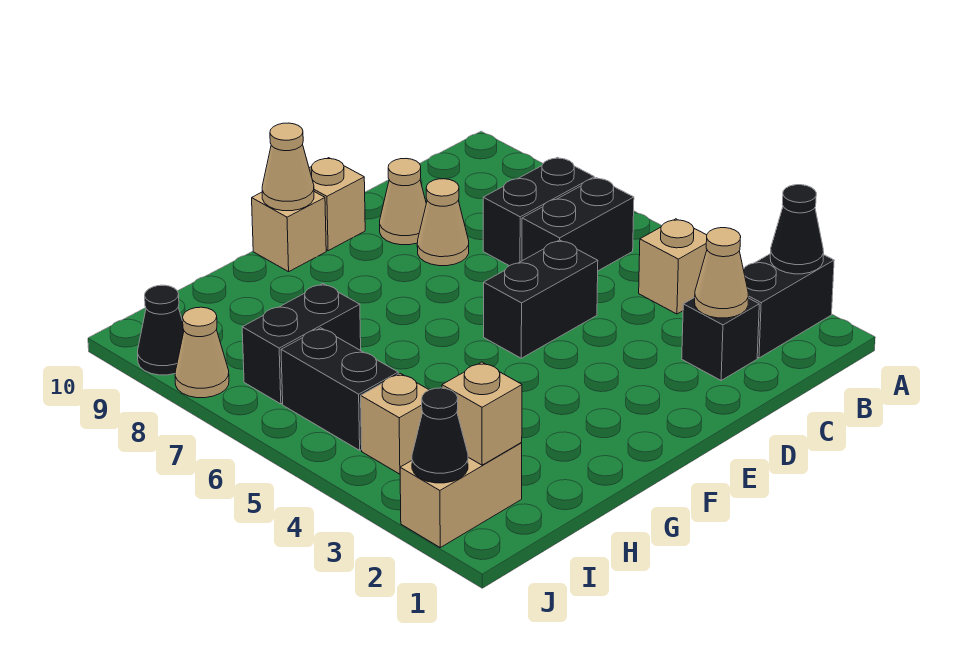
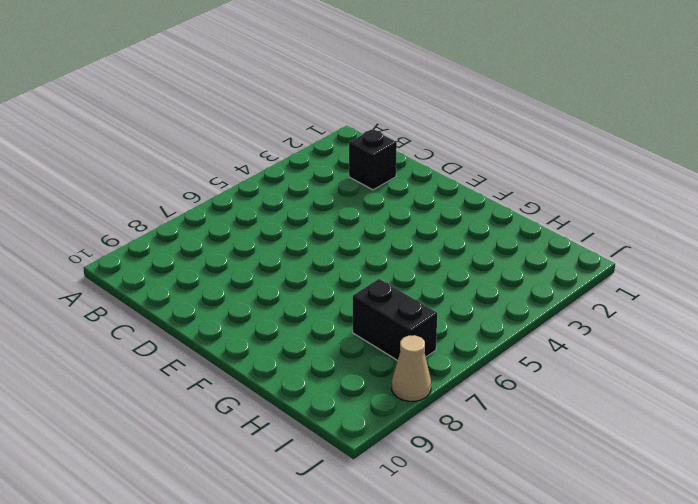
none -> black brick A2:B2 level 1
none -> tan brick B4 level 1
none -> black brick B6:C6 level 1

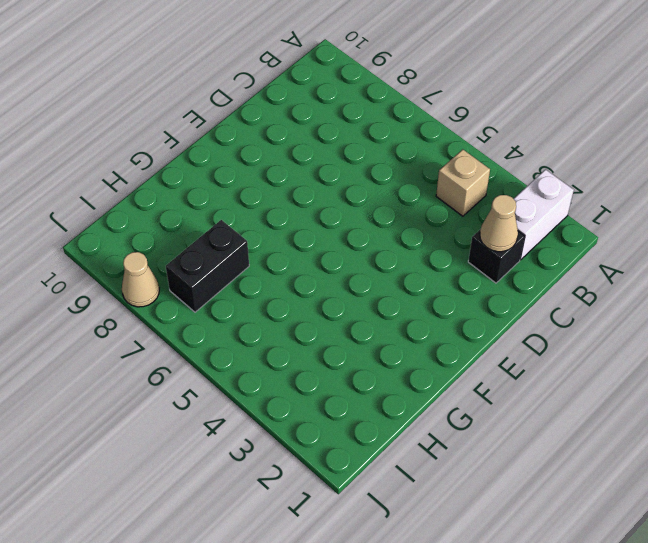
white brick A2:B2 level 1 -> black brick A2:B2 level 1
none -> black brick B6:C6 level 1
none -> black brick B7:C7 level 1
none -> black brick D5:E5 level 1

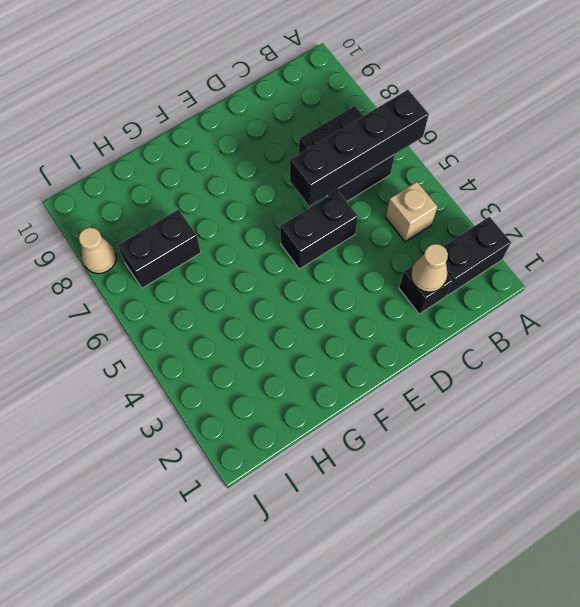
black brick A6:D6 level 2 -> none
none -> tan cone D8 level 1
none -> tan cone D9 level 1
none -> tan brick E10 level 1

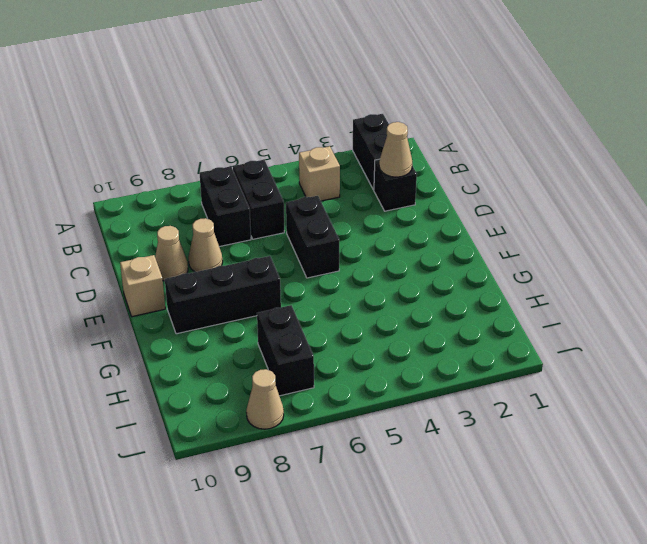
black brick F7:F9 level 1 -> none
none -> tan brick F10 level 1
none -> tan brick I2:J2 level 1
none -> tan brick I4 level 1

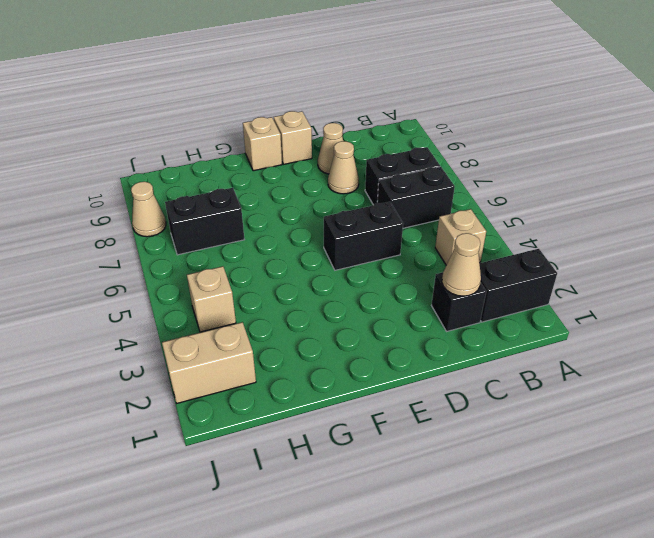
none -> black brick I5:I6 level 1
none -> black cone J9 level 1
none -> black cone A2 level 2

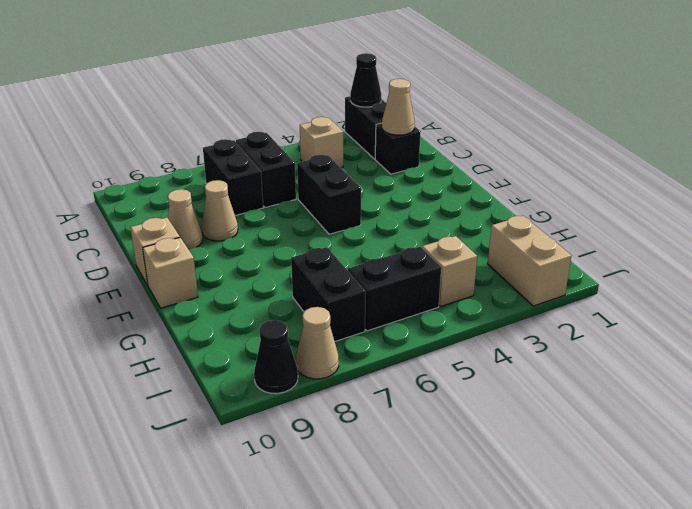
none -> tan cone F10 level 2
none -> tan brick I2 level 2
none -> black cone J2 level 2

